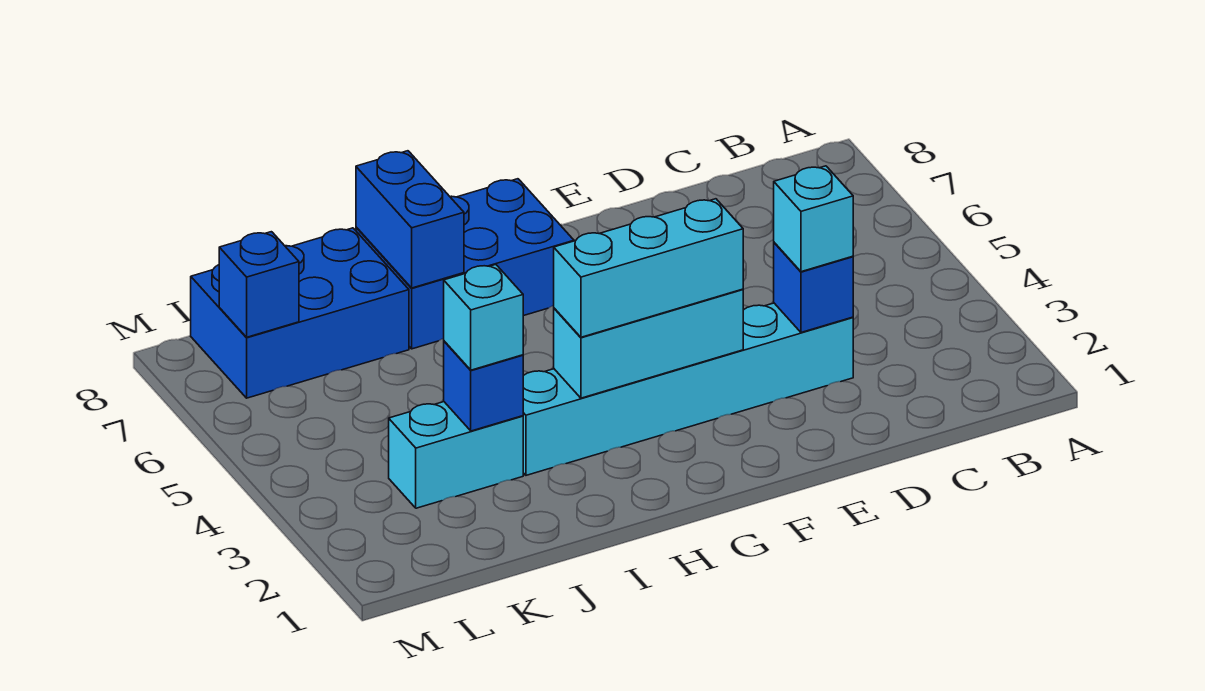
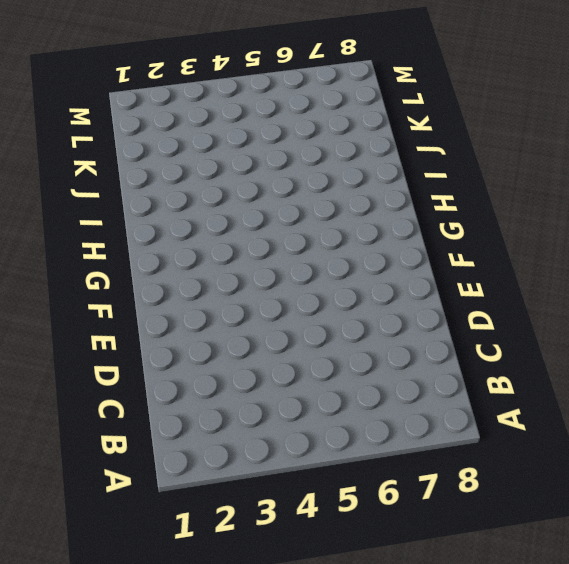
none -> cyan brick D3:I3 level 1
none -> blue brick G7:I8 level 1
none -> cyan brick J3:K3 level 1

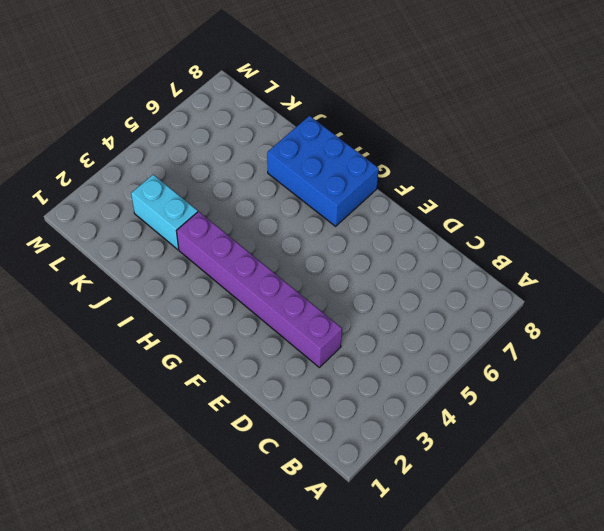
purple brick D3:I3 level 1 -> cyan brick D3:I3 level 1
none -> blue brick J7:L8 level 1
none -> blue brick D3 level 2
none -> cyan brick F3:H3 level 2

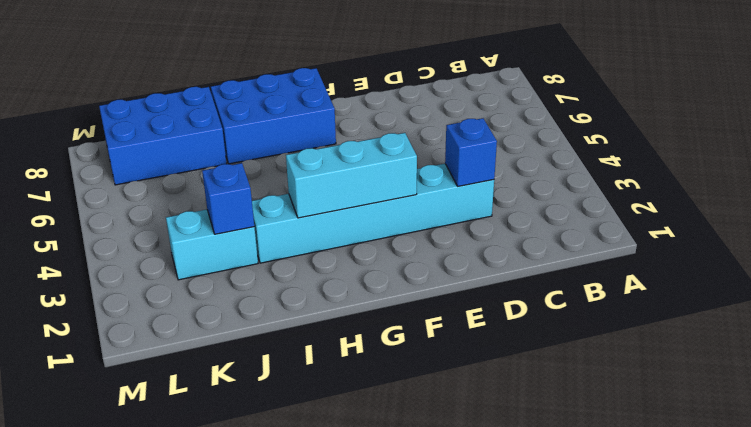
none -> blue brick I7:I8 level 2
none -> blue brick L7 level 2
none -> cyan brick D3 level 3

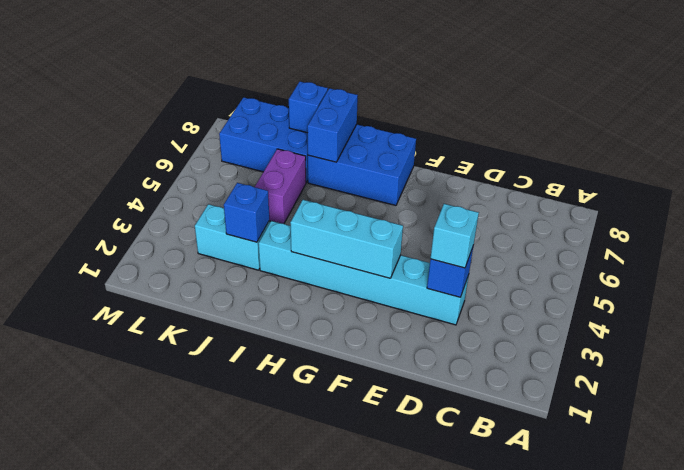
purple brick J5:J6 level 1 -> none
blue brick J8 level 2 -> blue brick L7 level 2
none -> cyan brick F3:H3 level 3
none -> cyan brick J3 level 3

